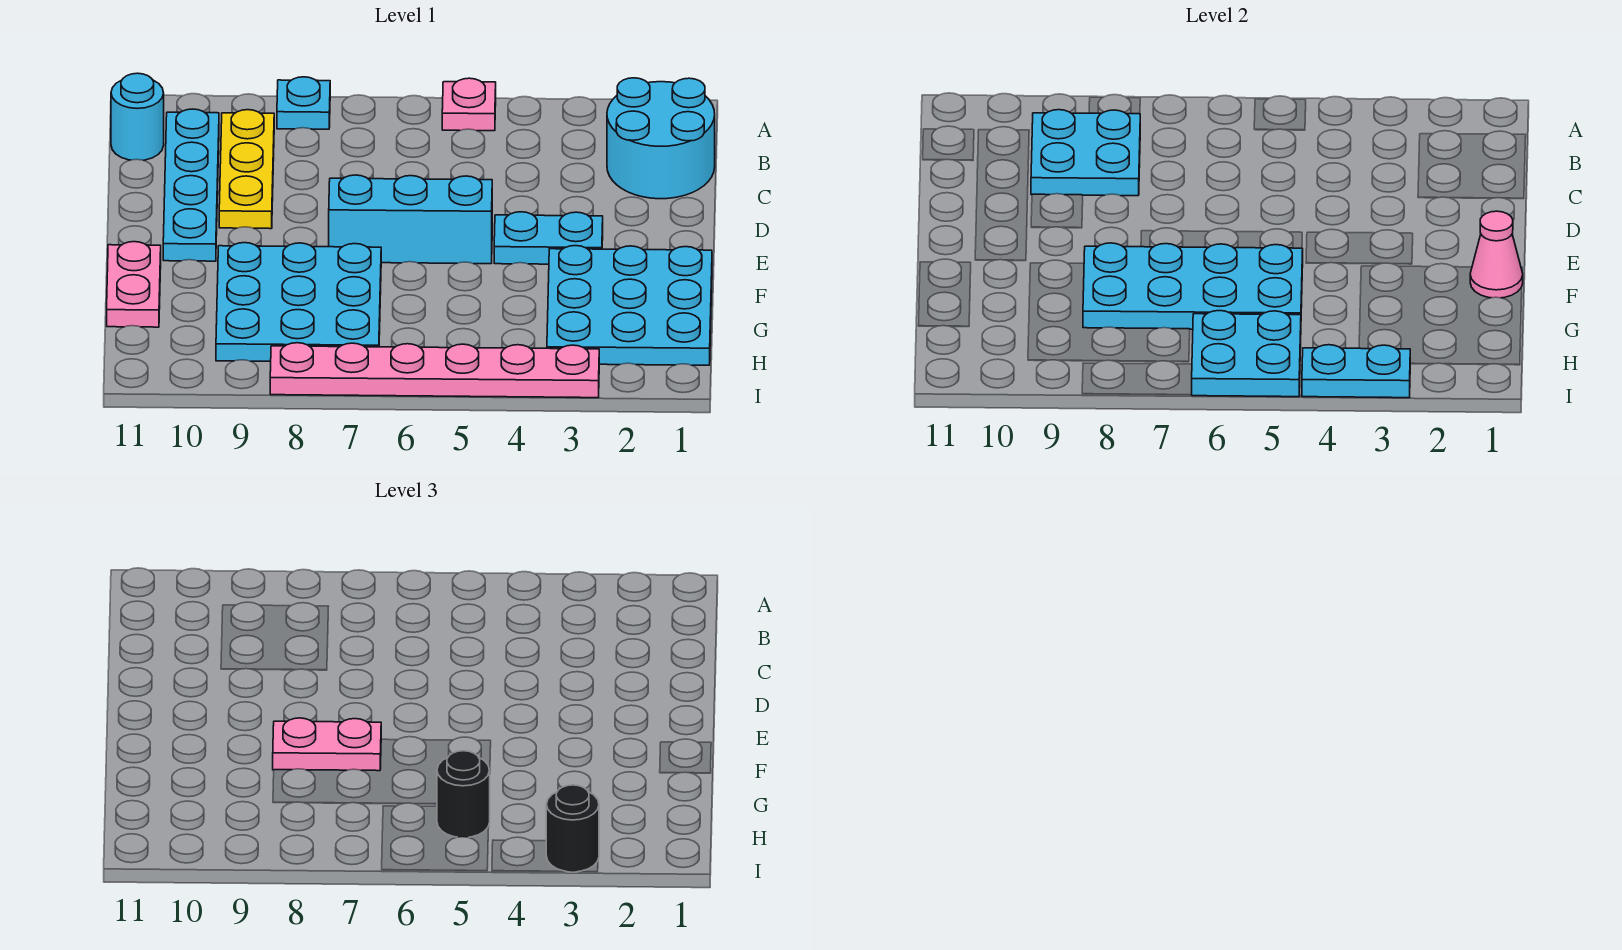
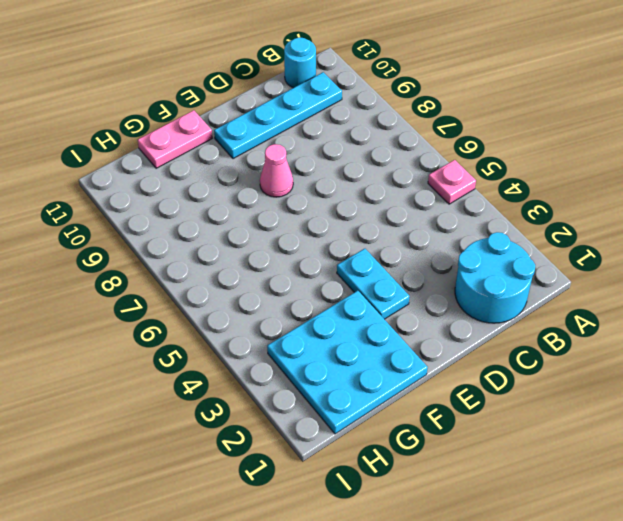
pink cone E8 level 1 -> pink cone F1 level 2
none -> cyan plate A8 level 1
none -> yellow plate B9:D9 level 1
none -> cyan brick E5:E7 level 1

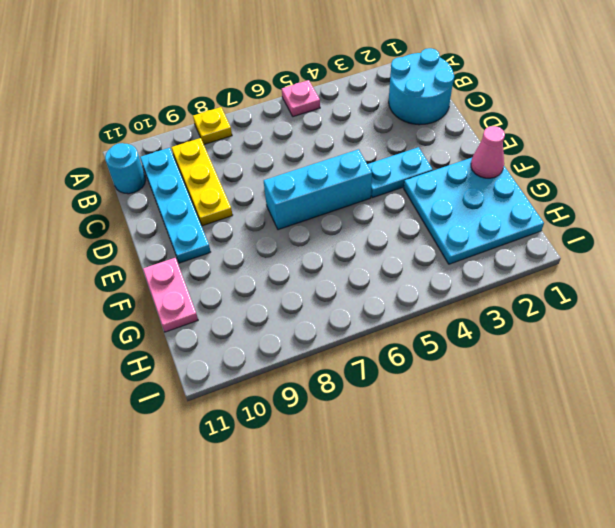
yellow plate A8 level 1 -> cyan plate A8 level 1
none -> cyan plate F7:H9 level 1
none -> pink plate I3:I8 level 1
none -> cyan plate B8:C9 level 2

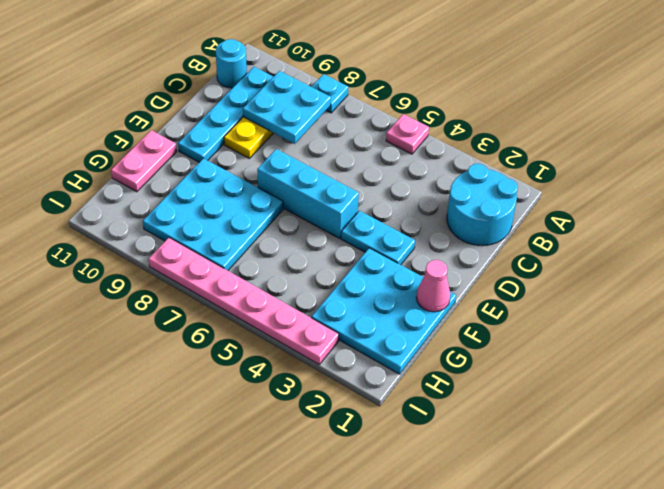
none -> cyan plate F5:G8 level 2
none -> cyan plate H5:I6 level 2
none -> cyan plate I3:I4 level 2

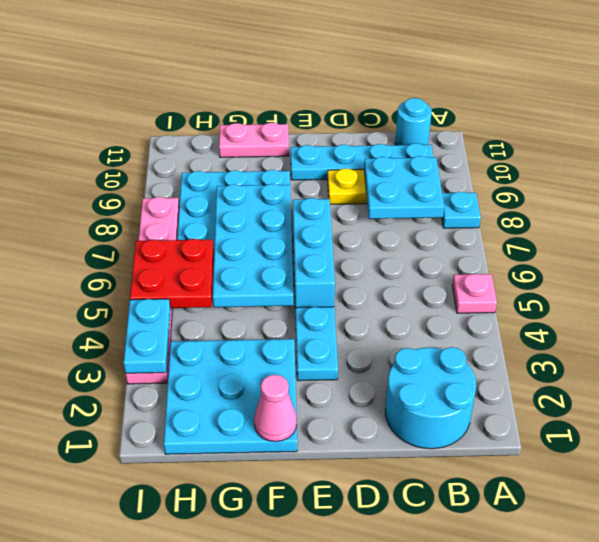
red plate H5:I6 level 2 -> cyan plate H5:I6 level 2
none -> pink plate F7:F8 level 3
none -> black round brick H5 level 3
none -> black round brick I3 level 3

